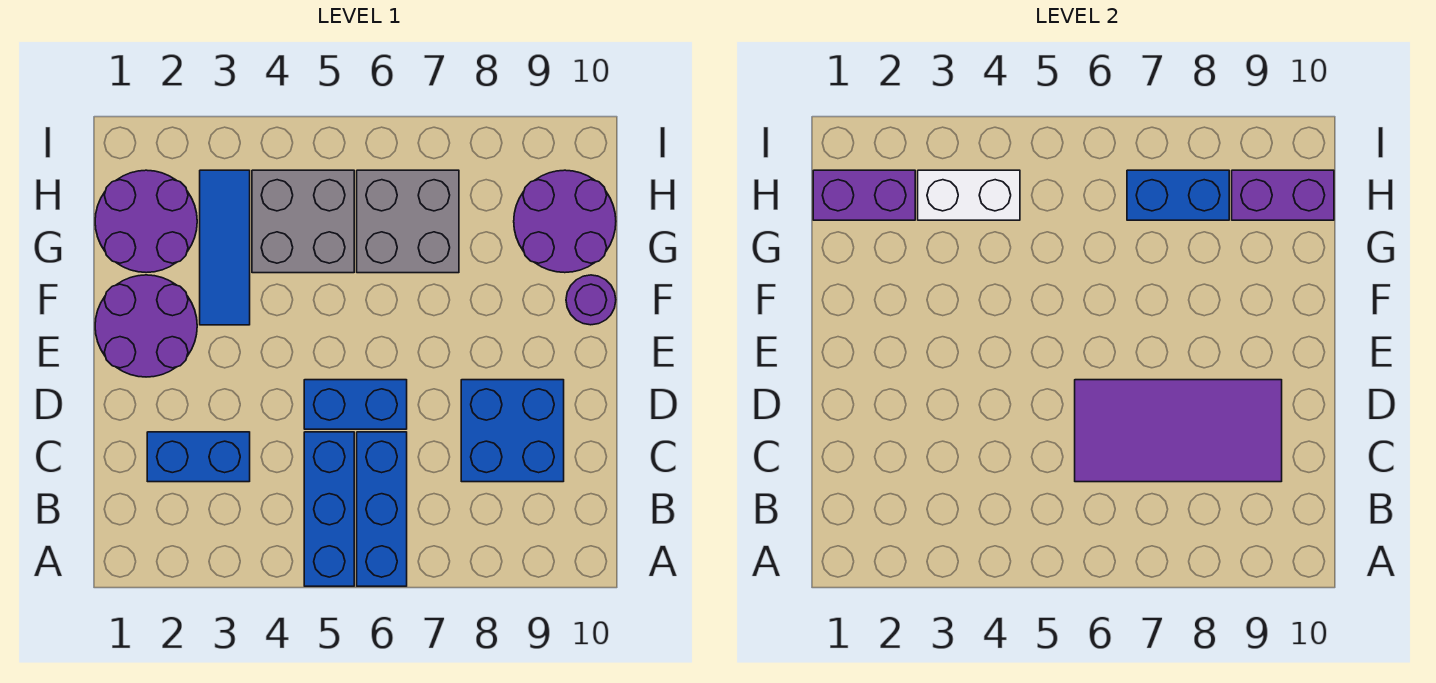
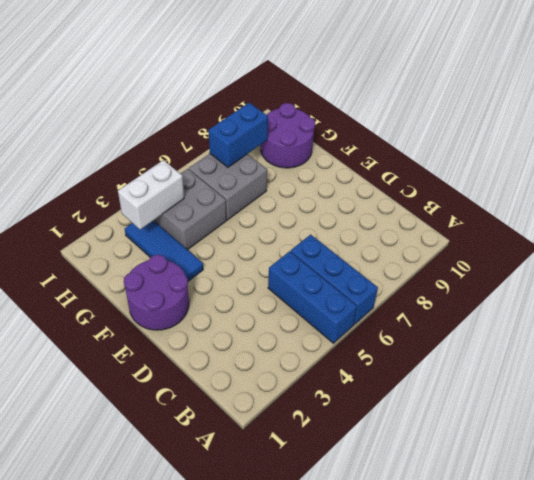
none -> blue brick C2:C3 level 1
none -> blue brick C8:D9 level 1
none -> blue brick D5:D6 level 1

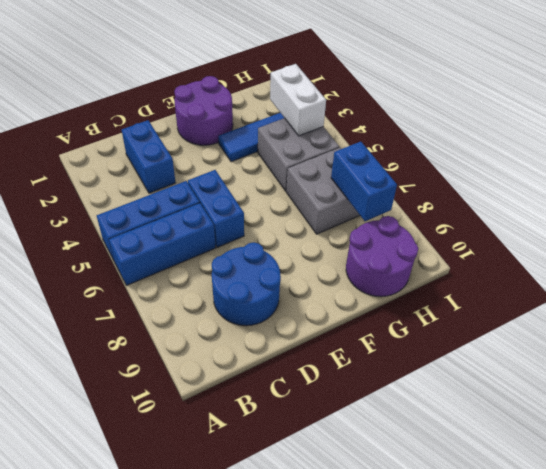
blue round brick C8:D9 level 1 -> blue brick C8:D9 level 1
none -> purple round brick F10 level 1
none -> purple round brick G1:H2 level 1
none -> purple tile C6:D9 level 2

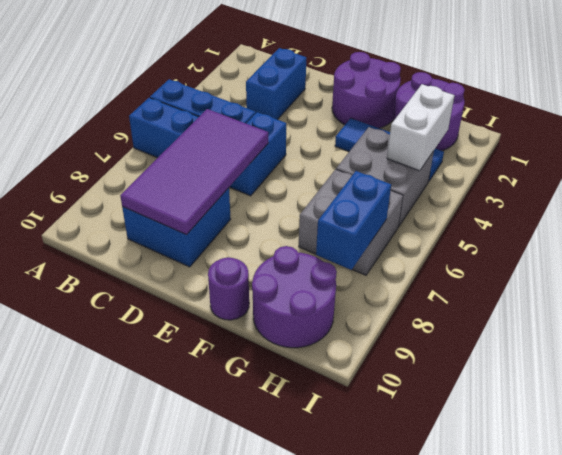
none -> purple brick H1:H2 level 2
none -> purple brick H9:H10 level 2

